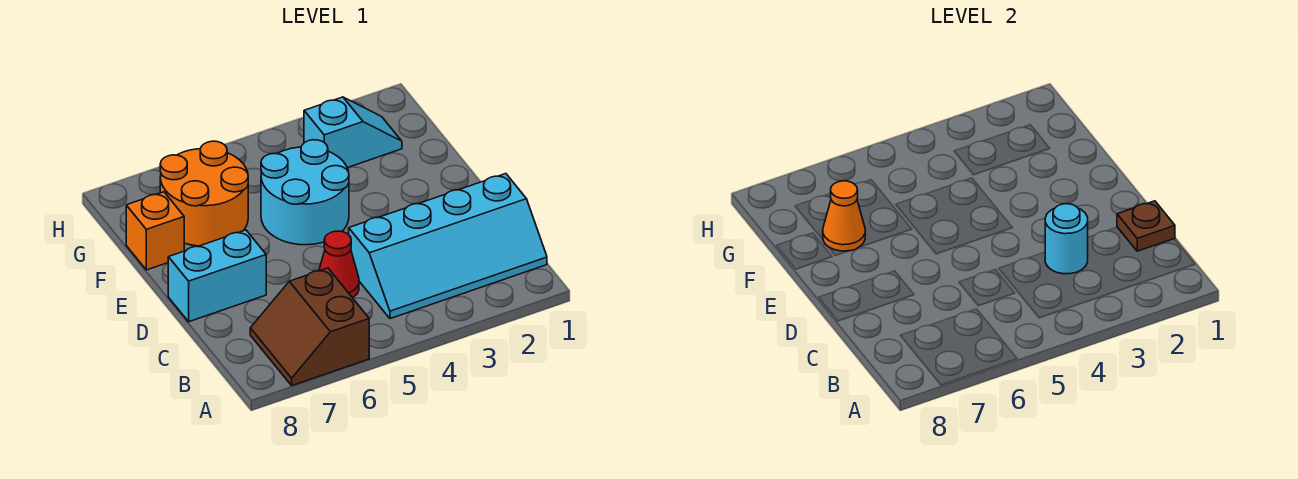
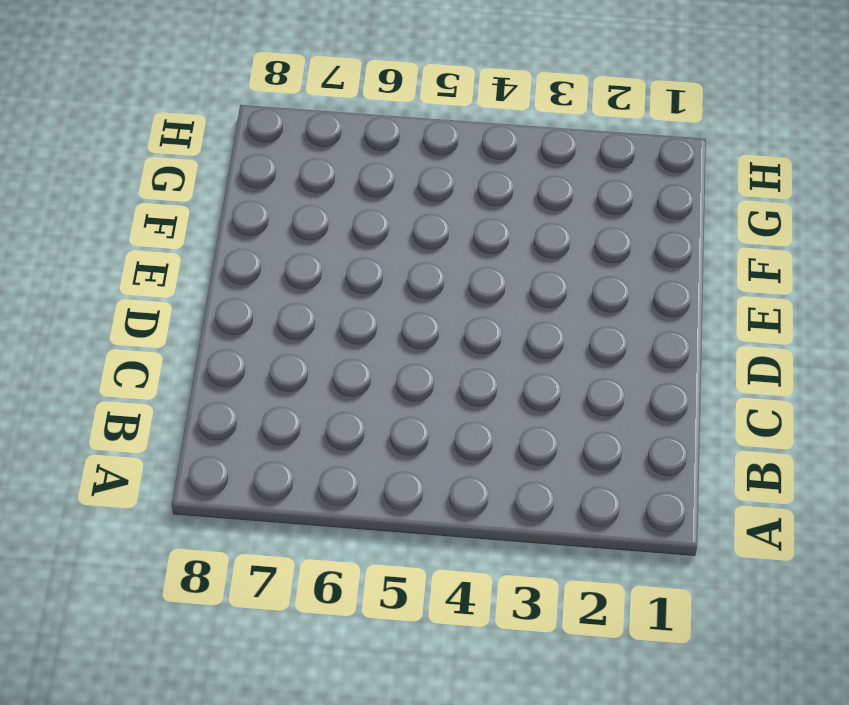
none -> brown slope A6:B7 level 1 top 6
none -> cyan slope B1:C4 level 1 top C

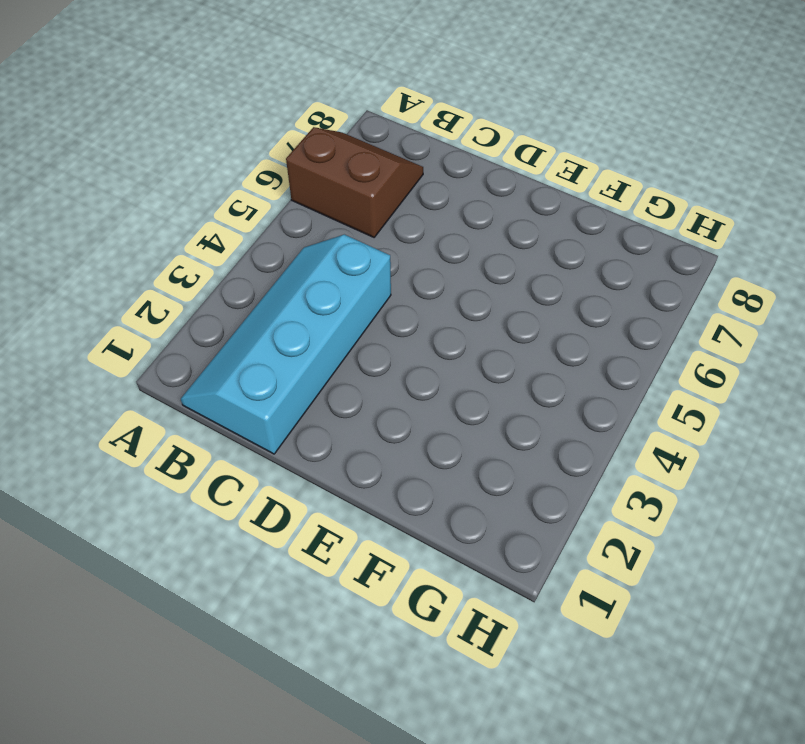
none -> red cone C5 level 1
none -> cyan brick D7:D8 level 1

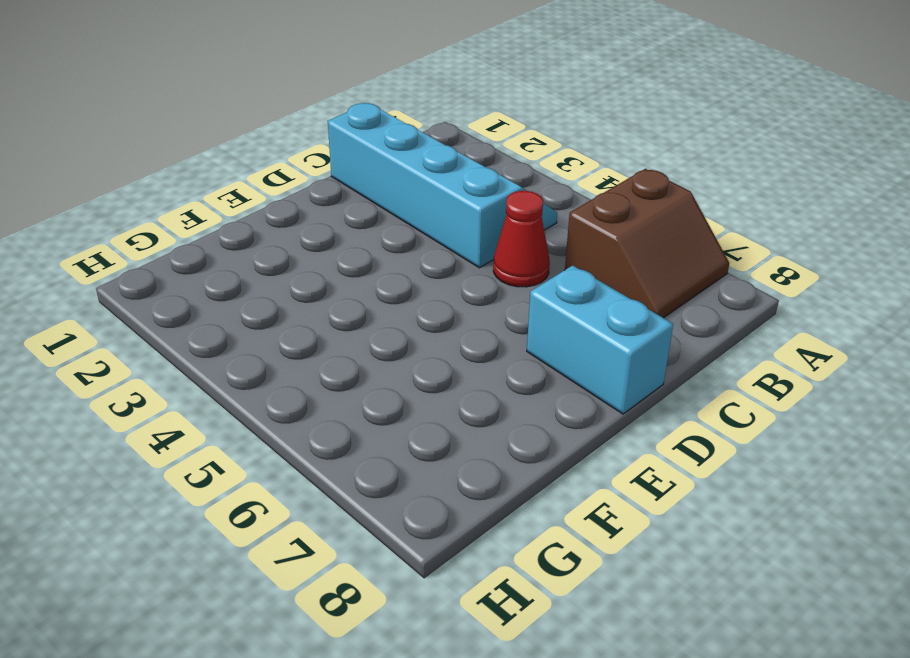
none -> cyan round brick E4:F5 level 1
none -> orange round brick F6:G7 level 1

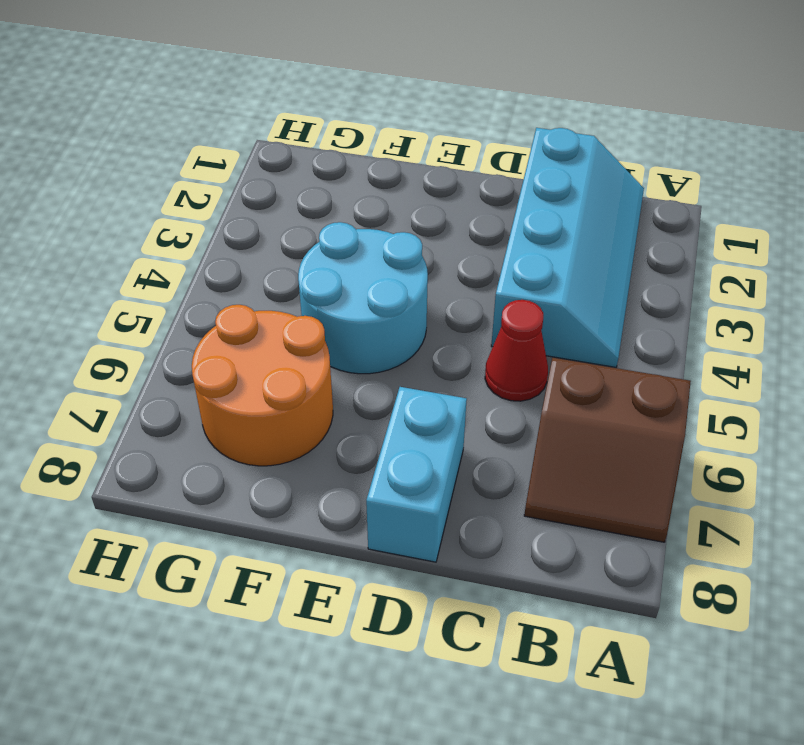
none -> orange brick F8 level 1
none -> cyan slope G2:G3 level 1 top 3

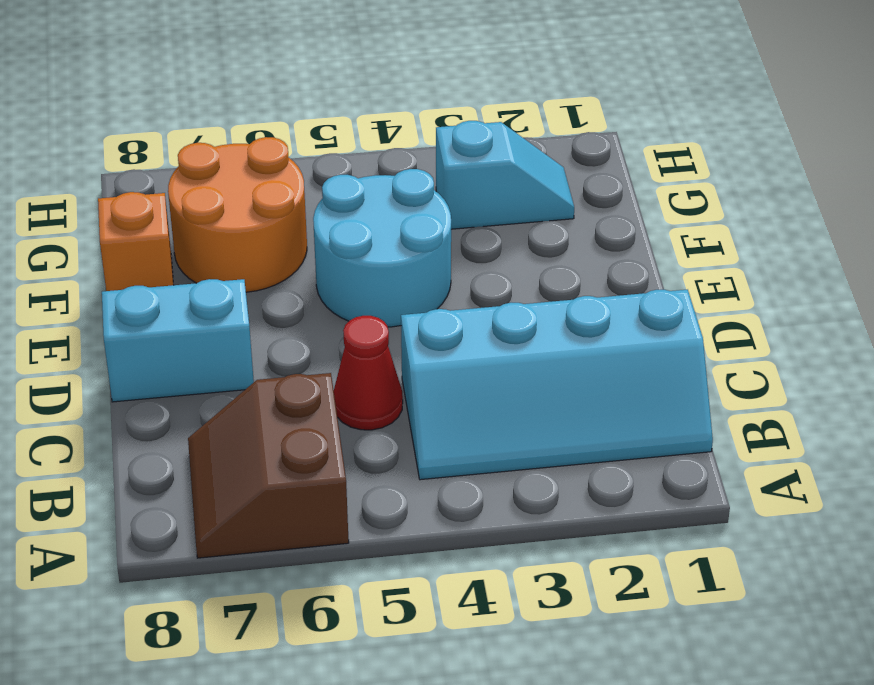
none -> brown plate C1 level 2
none -> cyan round brick C3 level 2

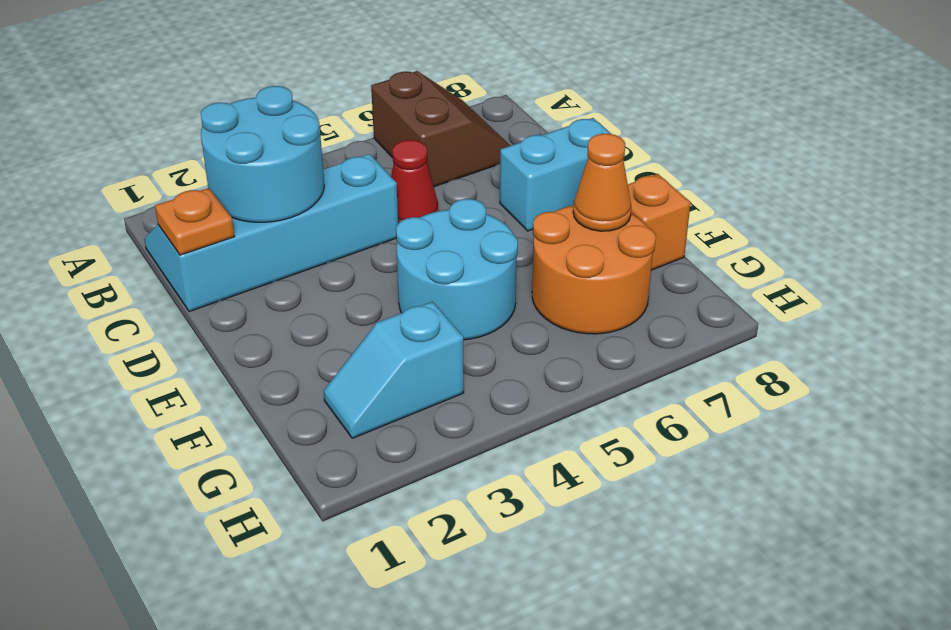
cyan round brick B2:C3 level 2 -> cyan round brick C3 level 2
orange plate C1 level 2 -> brown plate C1 level 2

